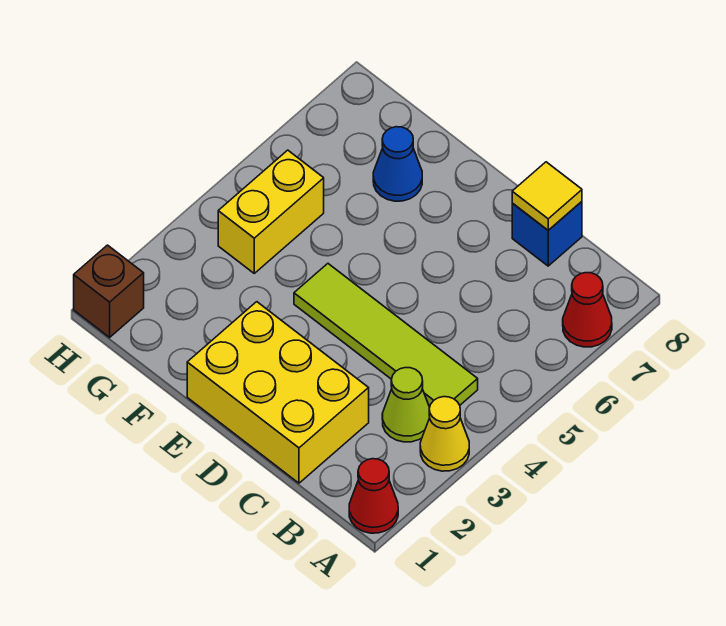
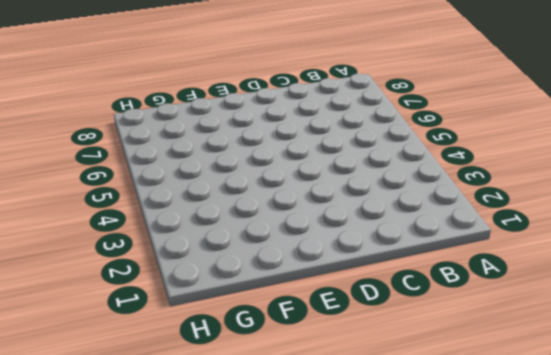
none -> red cone A1 level 1
none -> yellow cone A3 level 1

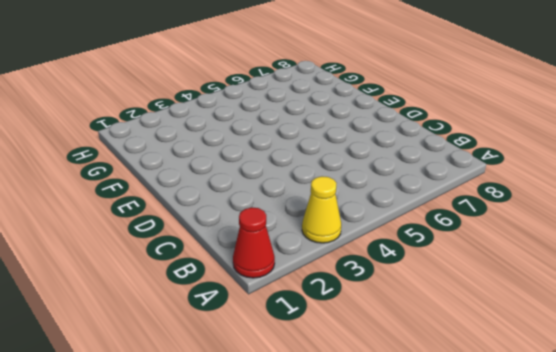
none -> red cone A7 level 1
none -> lime cone B3 level 1

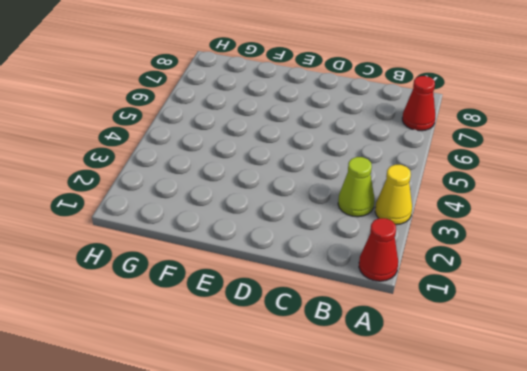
none -> lime tile B4:E4 level 1
none -> yellow brick C1:E2 level 1

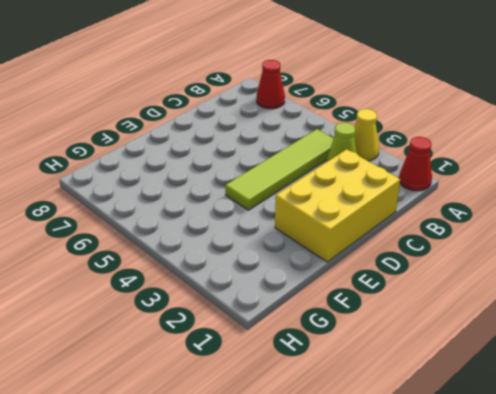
none -> blue brick C8 level 1
none -> blue cone F7 level 1

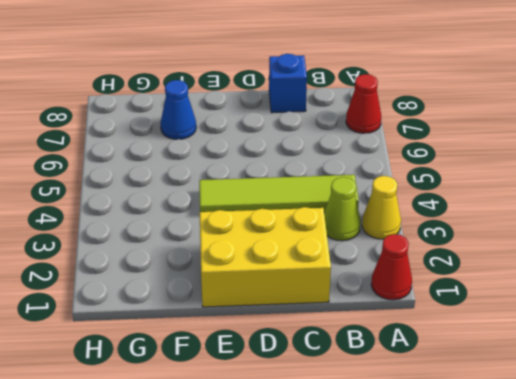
none -> yellow brick G4:G5 level 1
none -> brown brick H1 level 1

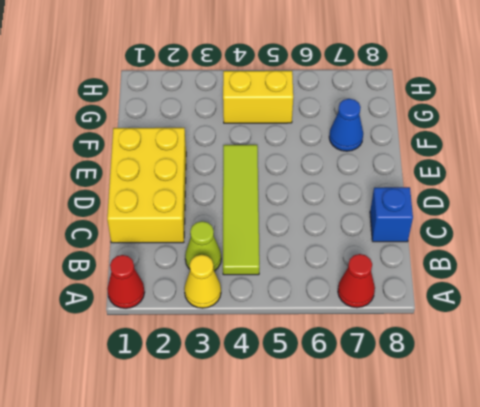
none -> brown brick H1 level 1
none -> yellow tile C8 level 2

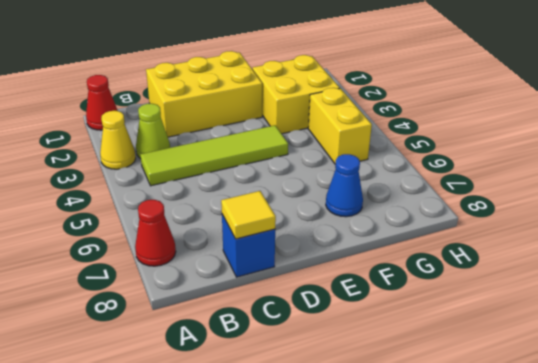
yellow brick F2:G3 level 1 -> none
none -> brown brick H1 level 1

